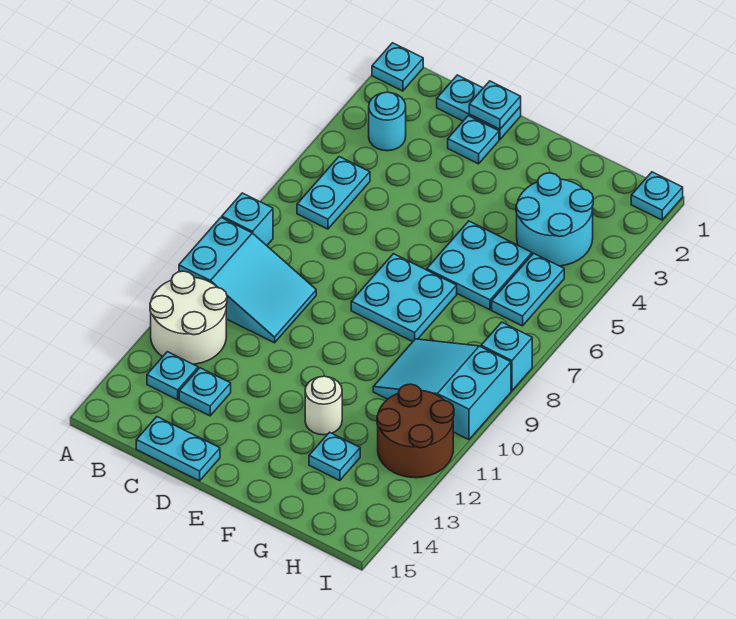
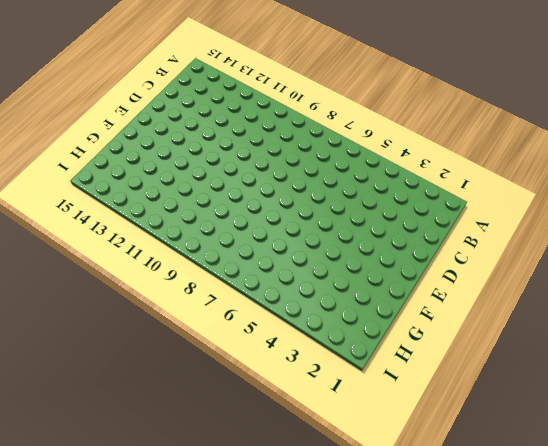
none -> cyan plate A1 level 1
none -> cyan brick A8 level 1
none -> cyan slope A9:C10 level 1 top A

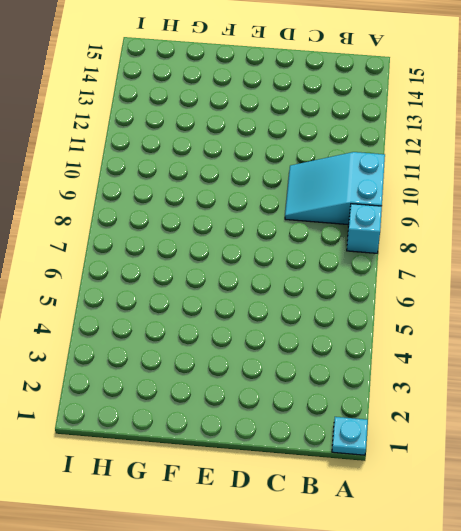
none -> white round brick A11:B12 level 1
none -> cyan round brick B3 level 1
none -> cyan plate B5:B6 level 1

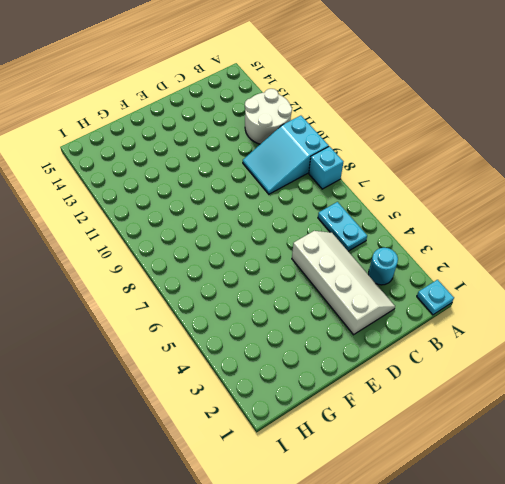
white slope C2:D5 level 1 top D -> cyan plate D2 level 1
none -> cyan plate B13 level 1
none -> cyan plate C1:D1 level 1
none -> cyan plate C13 level 1

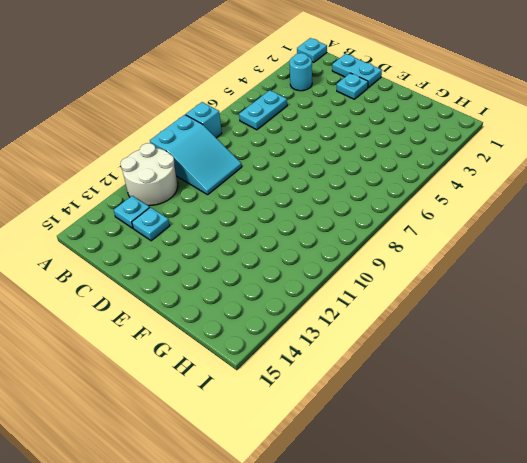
none -> cyan plate C15:D15 level 1
none -> cyan plate E7:F8 level 1
none -> cyan plate F5:G6 level 1

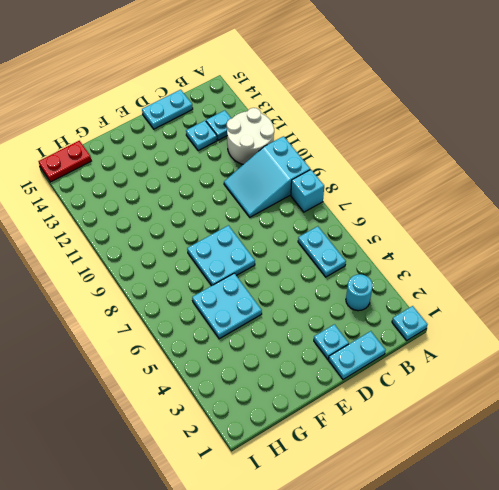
red plate H15:I15 level 1 -> none
none -> white round brick F12 level 1
none -> cyan round brick G3:H4 level 1
none -> cyan slope G9:I10 level 1 top I

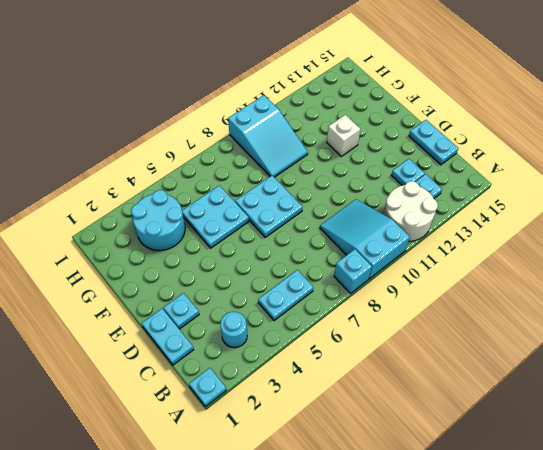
white brick F12 level 1 -> white round brick F12 level 1
none -> cyan plate G13 level 1
none -> cyan plate H5:H6 level 1
none -> brown round brick H11:I12 level 1

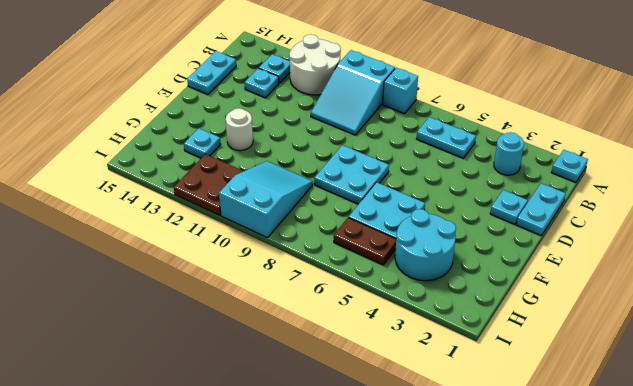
brown plate H5:H6 level 1 -> cyan plate H5:H6 level 1
brown plate H11:I12 level 1 -> brown round brick H11:I12 level 1
none -> cyan plate I1 level 1
none -> cyan brick I8 level 1
none -> cyan plate D1 level 2

